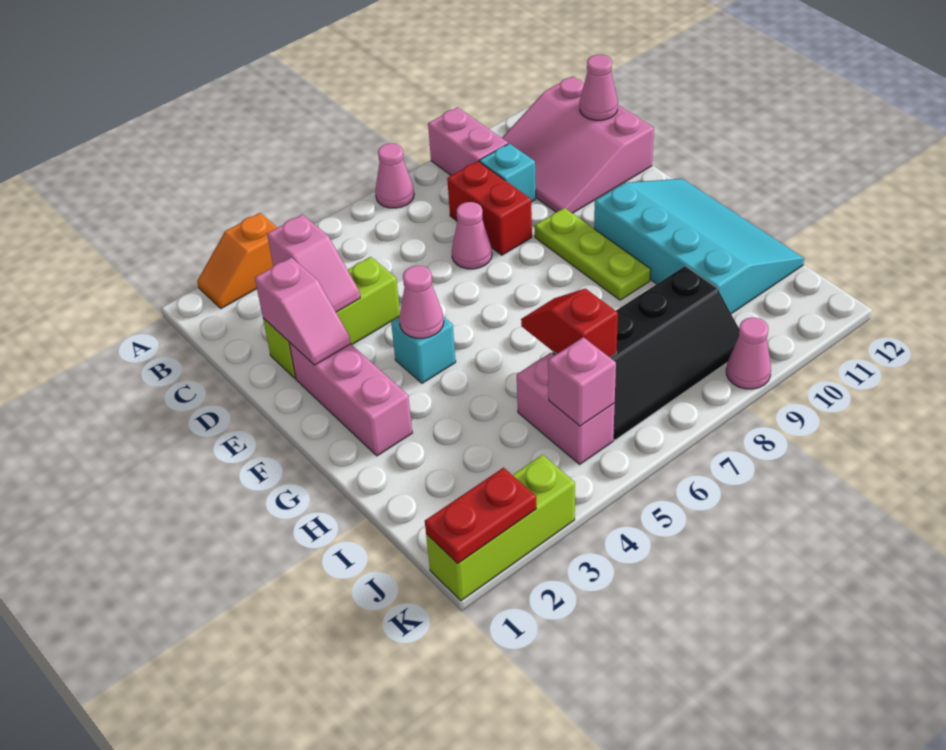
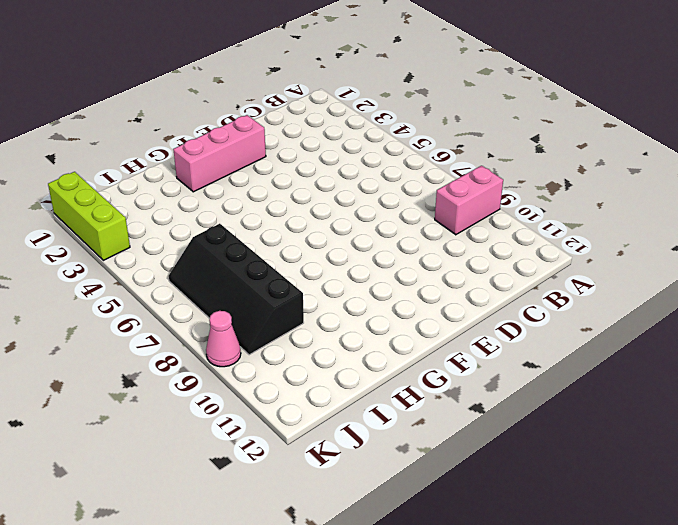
none -> orange slope A2:A3 level 1 top 3
none -> pink cone A7 level 1
none -> pink slope B10:D12 level 1 top 12

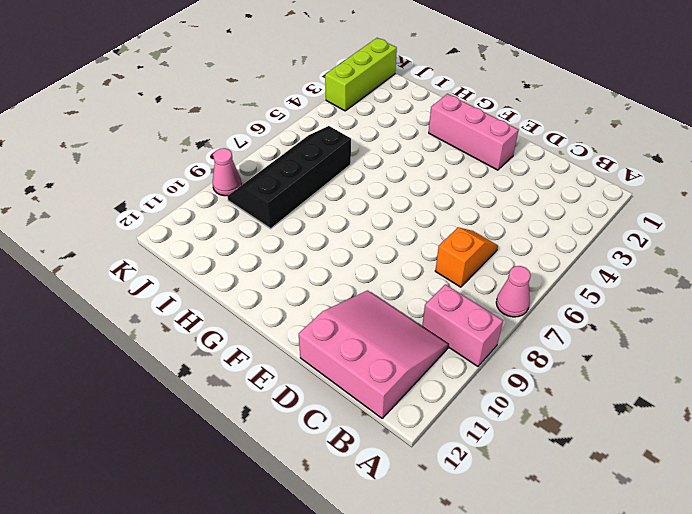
orange slope C6:C7 level 1 top 7 -> orange slope A2:A3 level 1 top 3
none -> red brick C8:D8 level 1
none -> cyan brick C9 level 1
none -> lime brick D2:D4 level 1

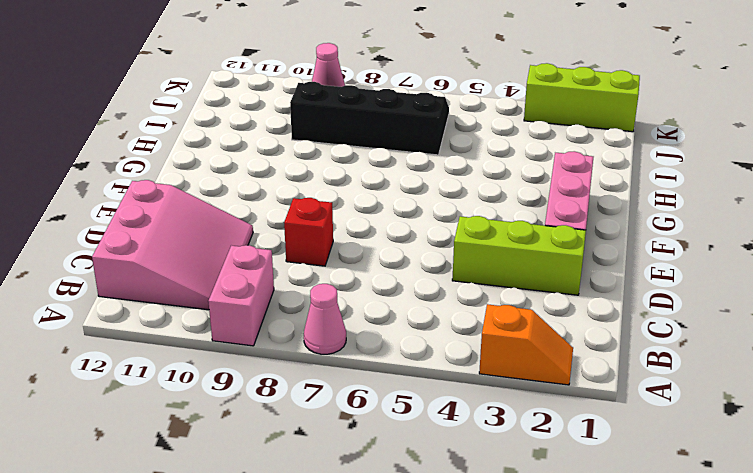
red brick D8 level 1 -> red brick C8:D8 level 1
none -> cyan brick C9 level 1
none -> pink cone D7 level 1
none -> lime plate E9:G9 level 1

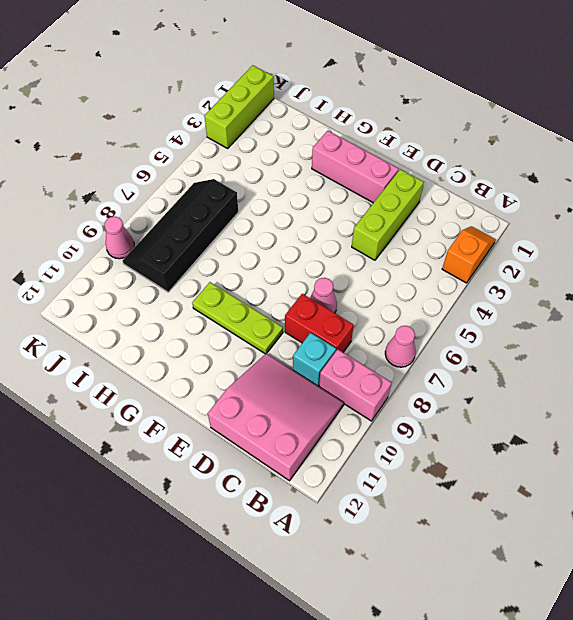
none -> cyan brick F4 level 1
none -> cyan slope F10:I12 level 1 top 10
none -> pink brick I5:J5 level 1

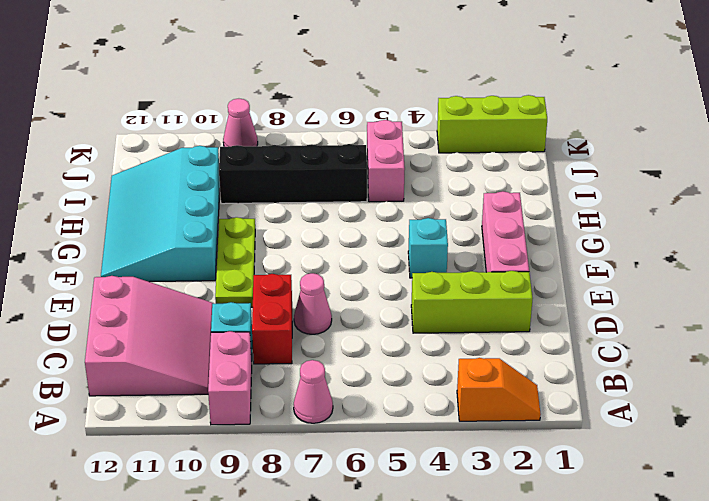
none -> pink slope C3:D3 level 2 top C
none -> pink cone C12 level 2
none -> pink slope D2:E2 level 2 top D

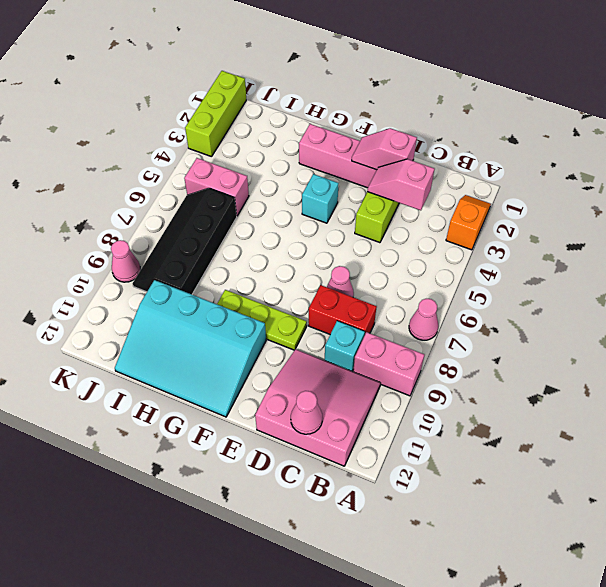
none -> pink cone F4 level 2
none -> red slope H6:I6 level 2 top I
none -> pink brick J5 level 2

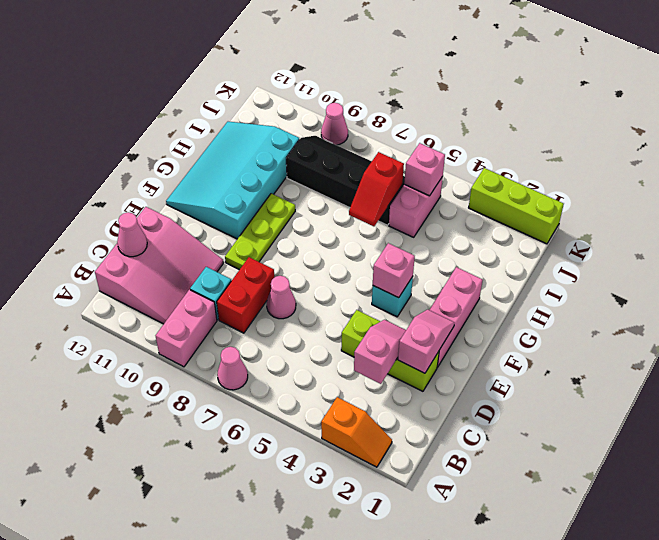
pink brick F4 level 2 -> pink cone F4 level 2
none -> red plate K1:K2 level 2

